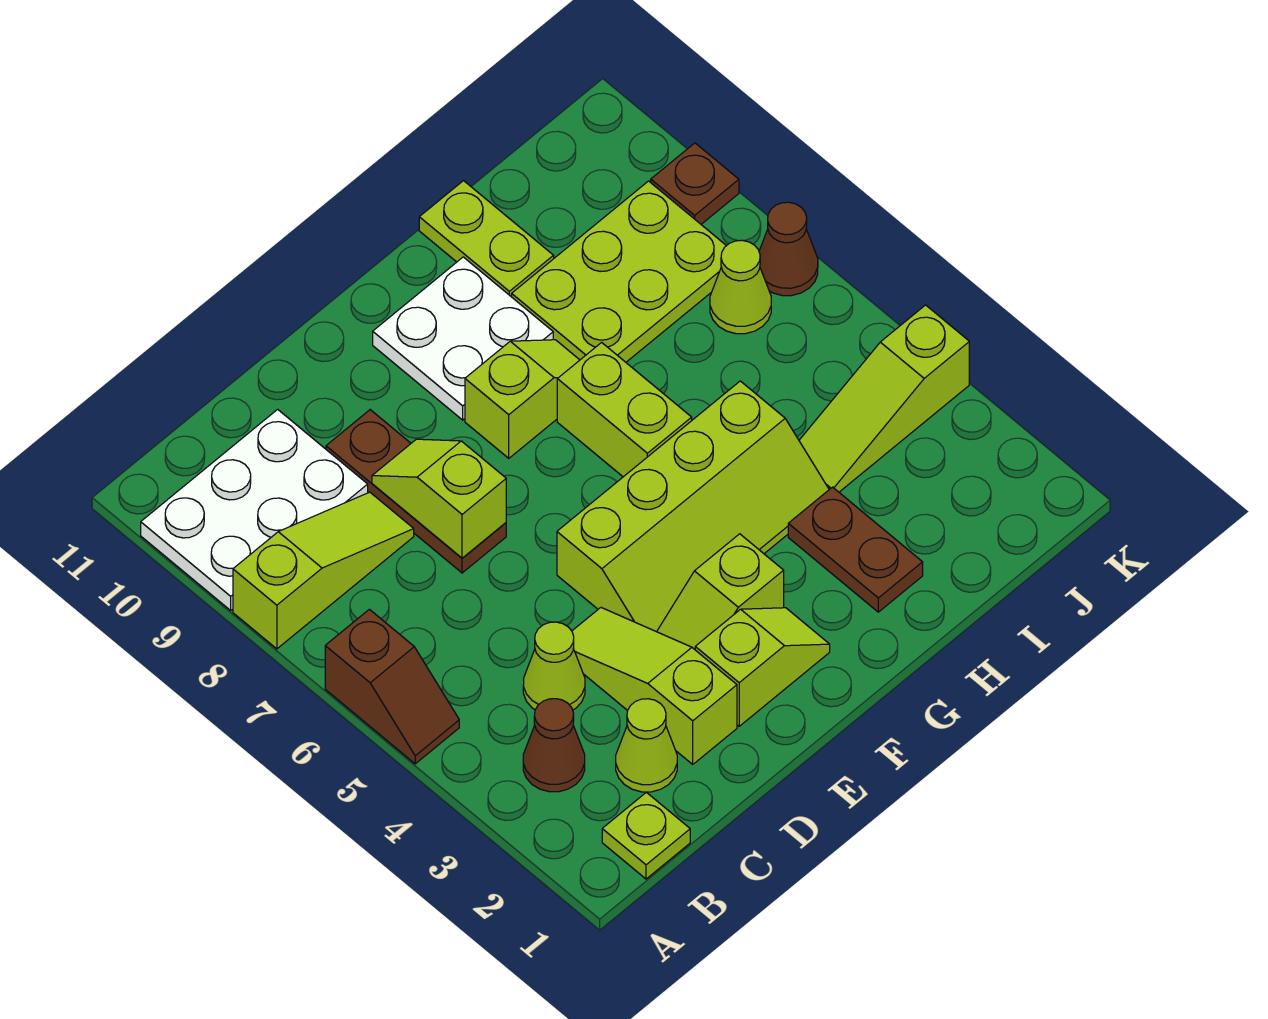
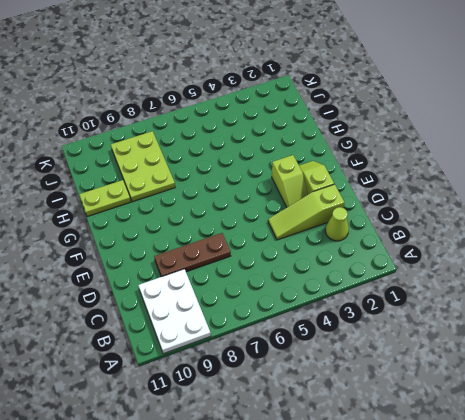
none -> brown slope A5:A6 level 1 top 6
none -> lime slope A8:C8 level 1 top A
none -> lime plate B1 level 1

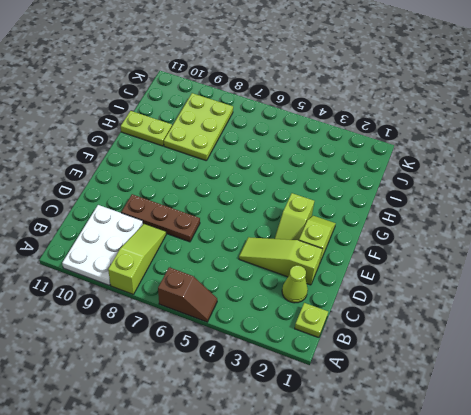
none -> brown cone B3 level 1
none -> lime cone C4 level 1
none -> lime slope E4:H5 level 1 top 5

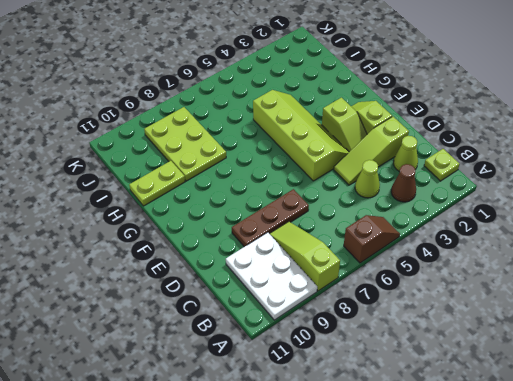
none -> lime slope F8:G8 level 1 top F
none -> white plate F9:G10 level 1
none -> lime brick G6:G7 level 1

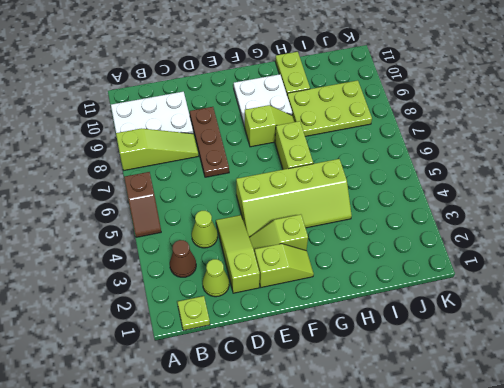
none -> brown plate H2:H3 level 1
none -> lime slope I4:K4 level 1 top K
none -> lime cone J7 level 1

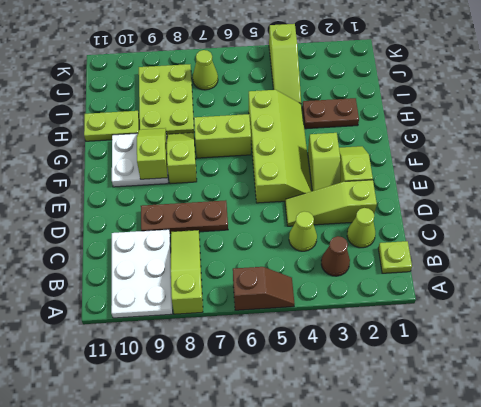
lime slope F9:G9 level 2 top F -> lime slope D7:D8 level 2 top 7
none -> brown cone K7 level 1
none -> brown plate K9 level 1

